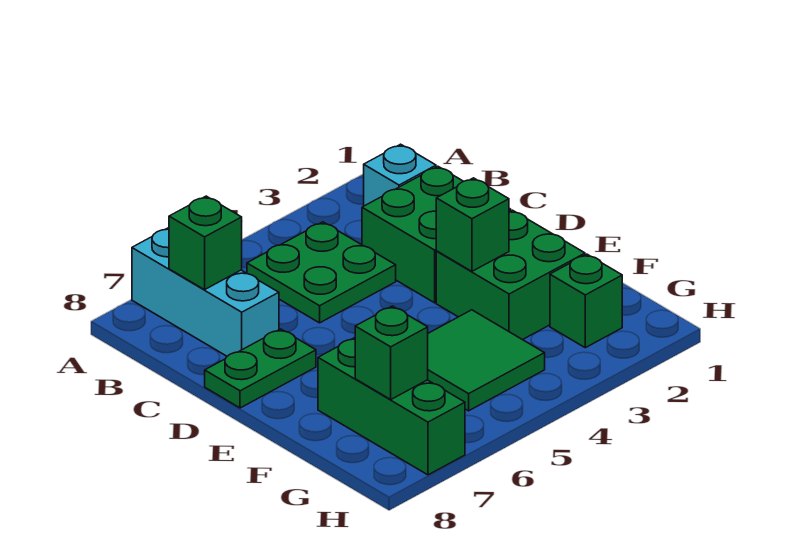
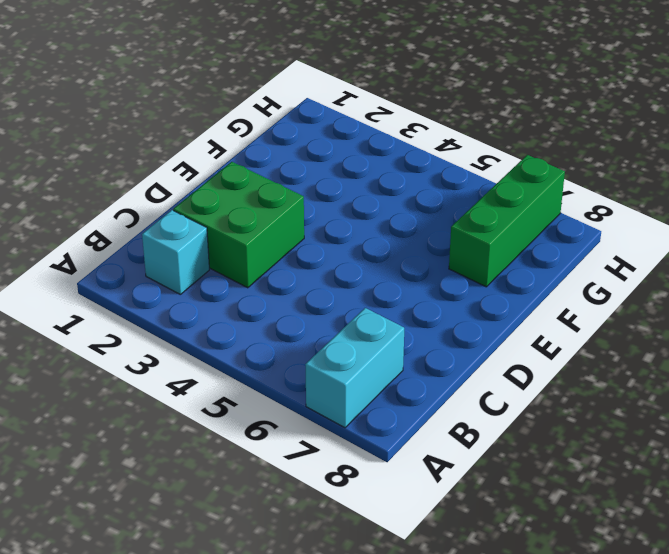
cyan brick A7:B7 level 1 -> cyan brick A7:C7 level 1
none -> green plate B4:C5 level 1
none -> green plate D7:D8 level 1
none -> green brick E2:F3 level 1

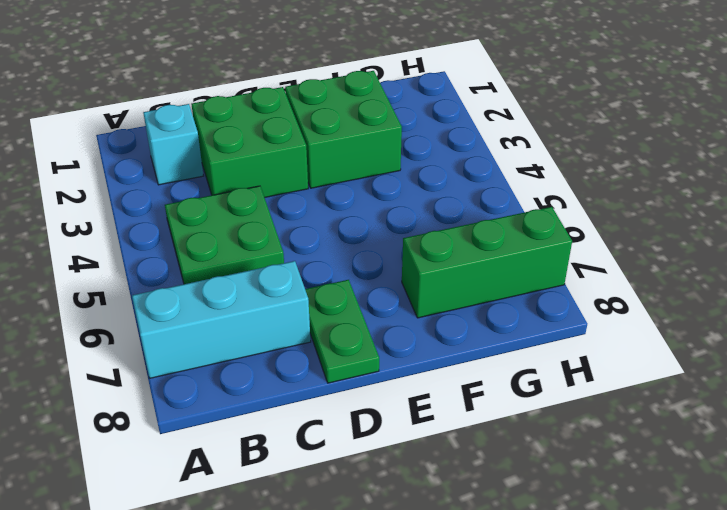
none -> green tile F4:G5 level 1
none -> green brick G2 level 1
none -> green brick B7 level 2

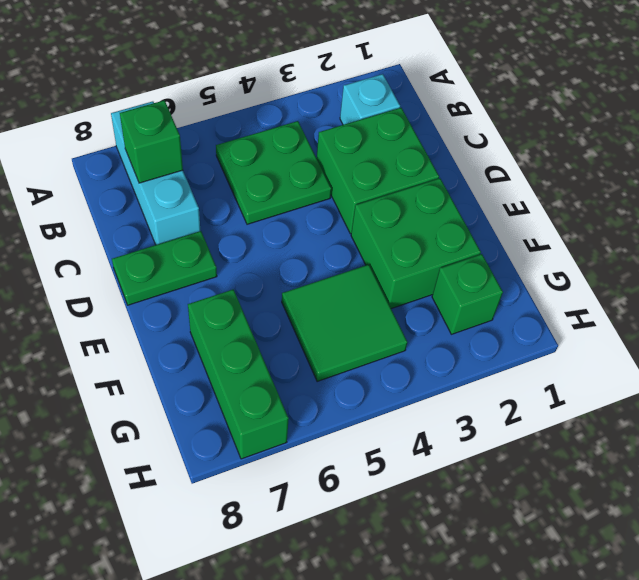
none -> green brick E3 level 2
none -> green brick G7 level 2

